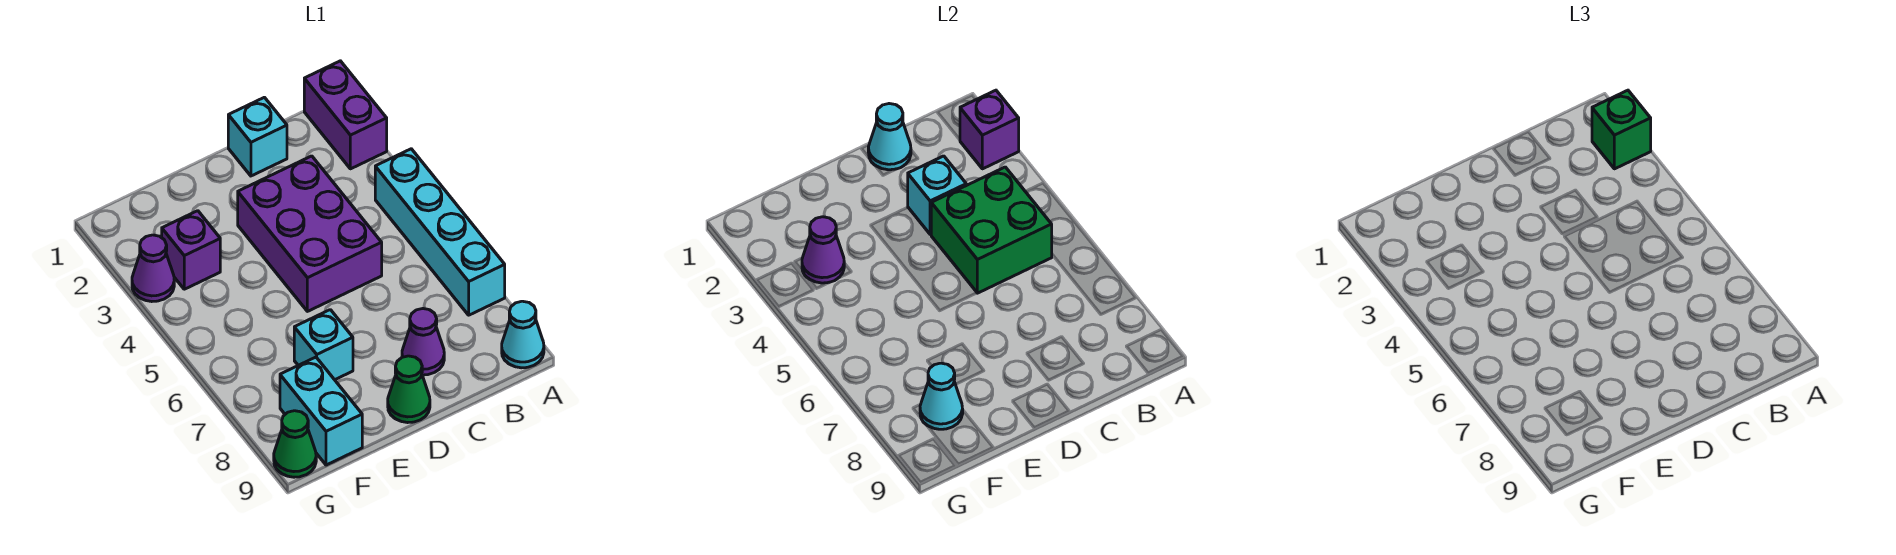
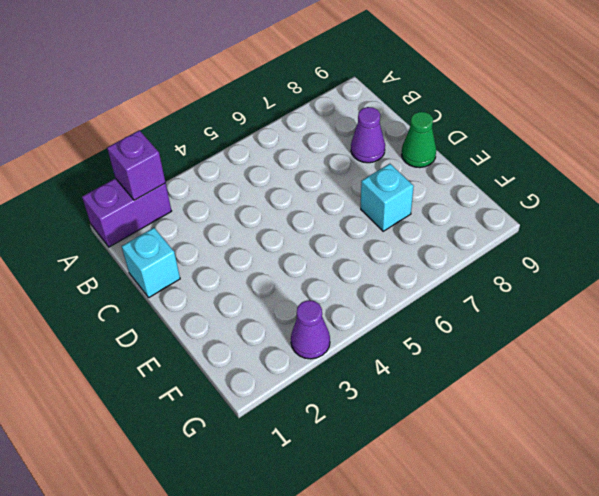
none -> cyan brick A4:A7 level 1
none -> cyan cone A9 level 1
none -> purple brick C3:D5 level 1

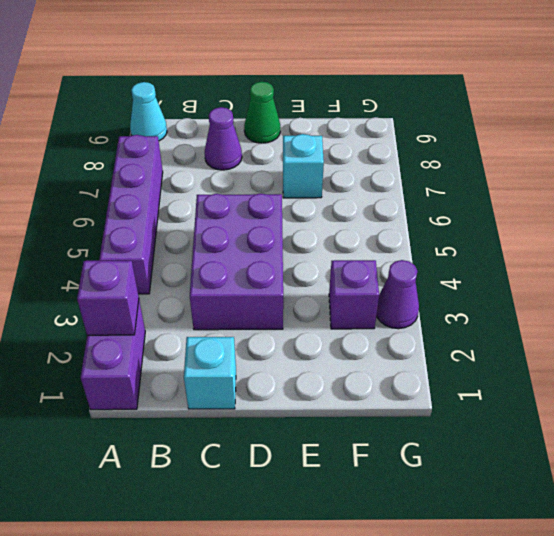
purple brick A4:A7 level 1 -> cyan brick A4:A7 level 1
none -> cyan brick F8:F9 level 1
none -> green cone G9 level 1
none -> green brick B4:C5 level 2

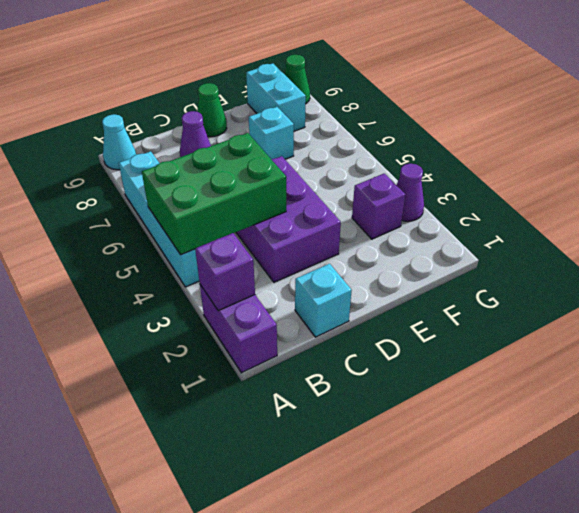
green brick A4:C5 level 2 -> green brick B4:C5 level 2
none -> cyan cone C1 level 2
none -> cyan brick C3 level 2
none -> purple cone F3 level 2

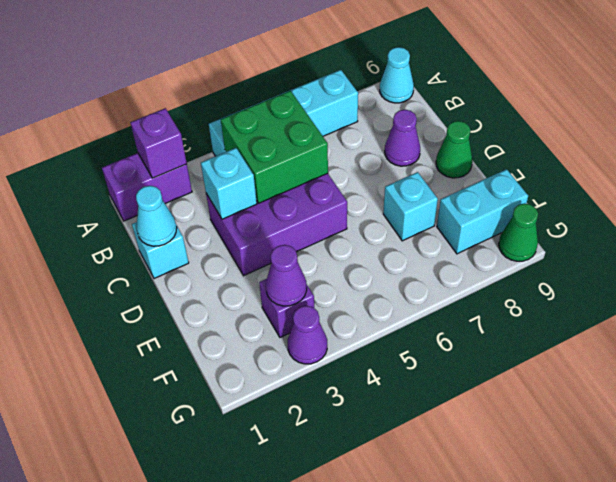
none -> cyan cone F8 level 2
none -> green brick A2 level 3

